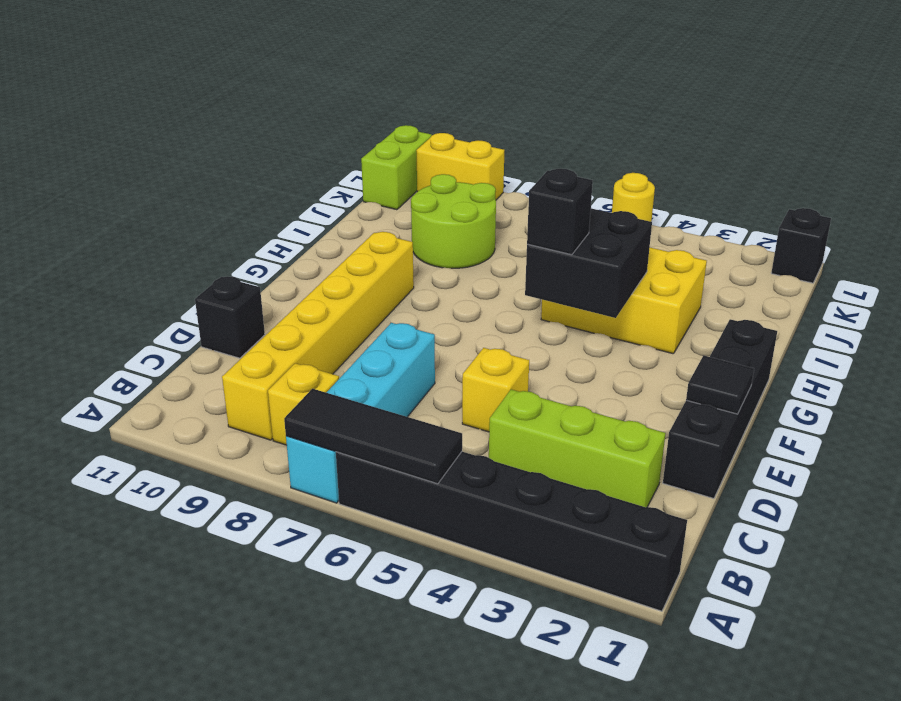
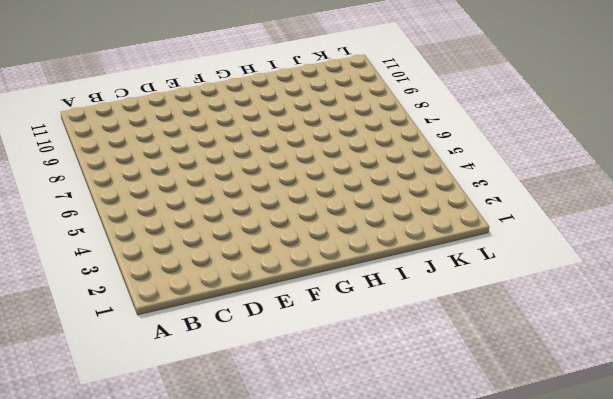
none -> black brick A1:A6 level 1
none -> cyan brick A7:D7 level 1
none -> yellow brick B8 level 1

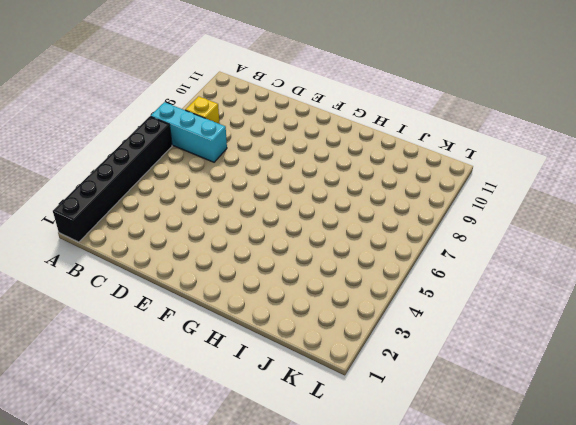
cyan brick A7:C7 level 1 -> cyan brick A7:D7 level 1
none -> yellow brick B9:G9 level 1
none -> lime brick C2:C4 level 1
none -> black brick D1:G1 level 1

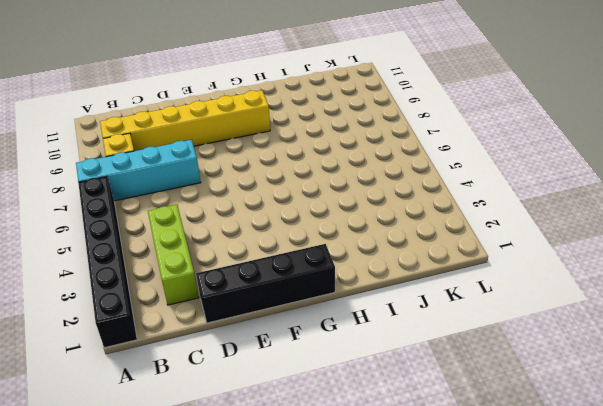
none -> yellow brick D5 level 1
none -> black brick D11 level 1
none -> yellow brick H3:I5 level 1

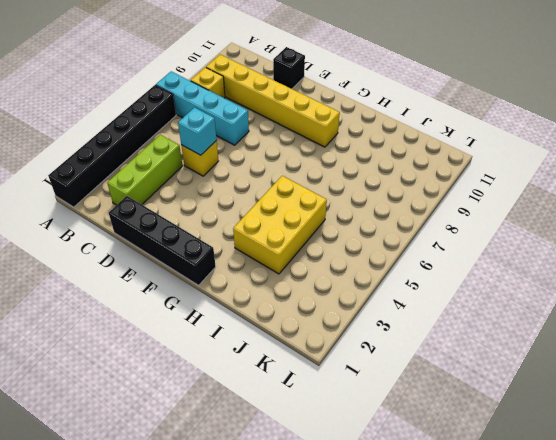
cyan brick D5 level 2 -> none
none -> lime round brick I8:J9 level 1
none -> lime brick K11:L11 level 1
none -> black brick L1 level 1

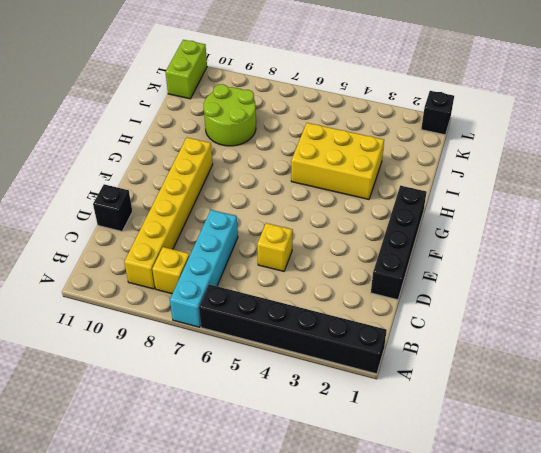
none -> lime brick C2:C4 level 1
none -> yellow round brick L5 level 1
none -> yellow brick L9:L10 level 1

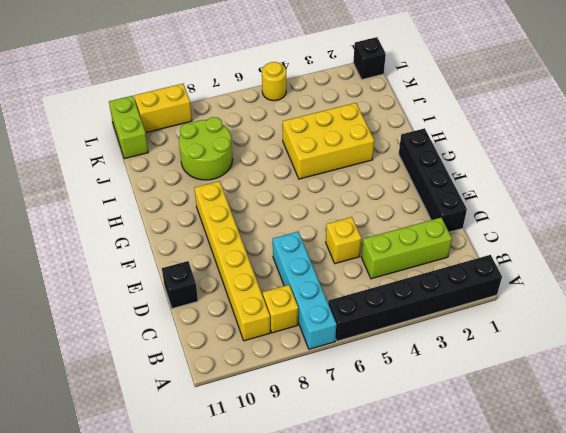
none -> black tile A5:A7 level 2
none -> black tile E1 level 2
none -> black brick G4:H5 level 2

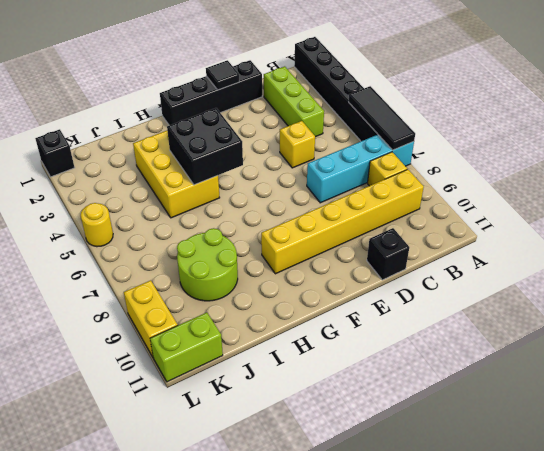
none -> black brick G5 level 3

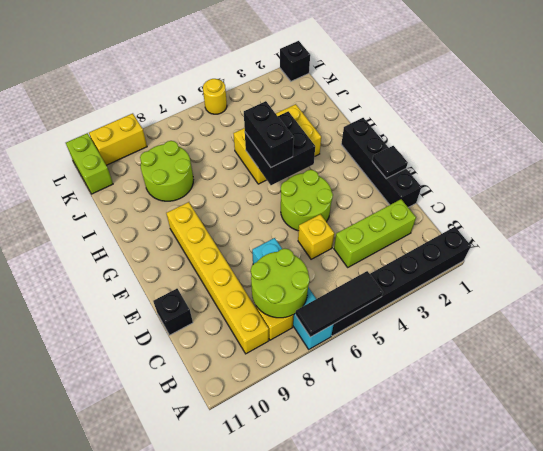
lime round brick B7:C8 level 2 -> none
lime round brick E4:F5 level 1 -> none
black brick G5:H5 level 3 -> black brick G5 level 3

